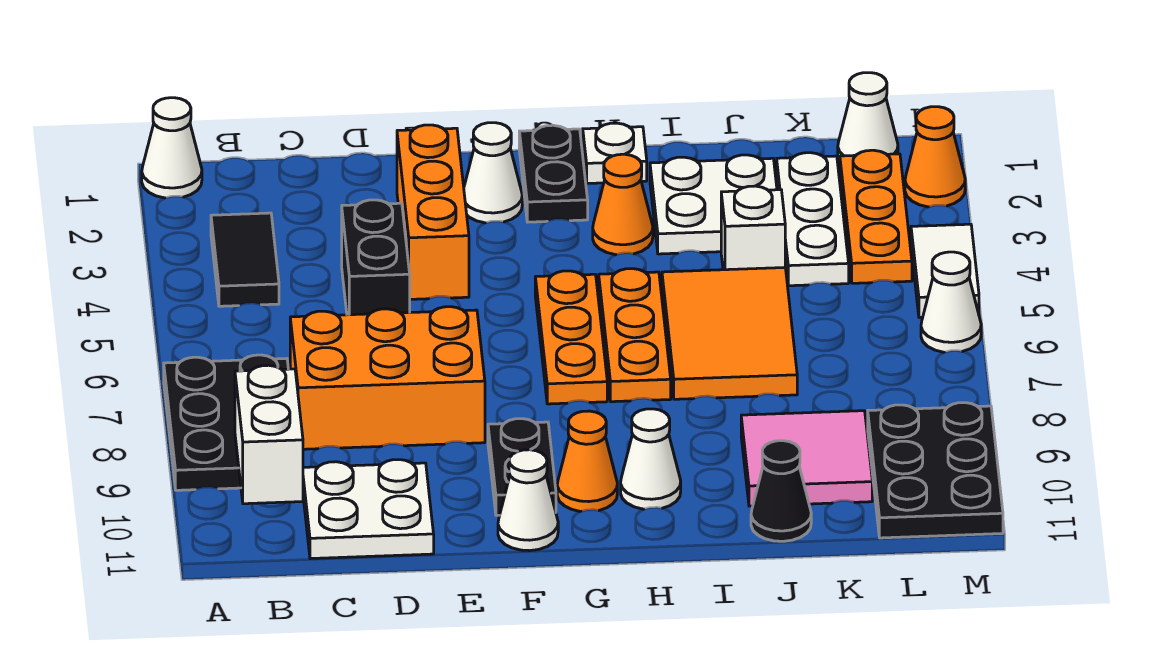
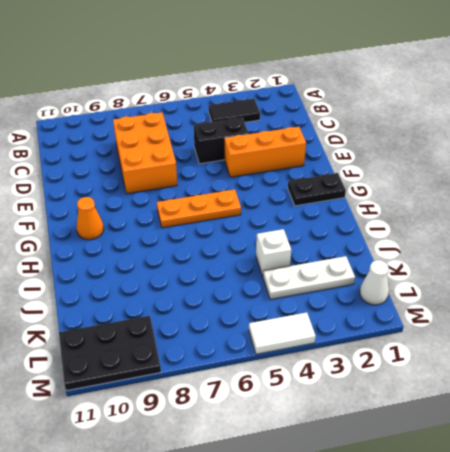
none -> white cone A1 level 1
none -> black plate A7:B9 level 1
none -> white plate C10:D11 level 1
none -> white cone F2 level 1

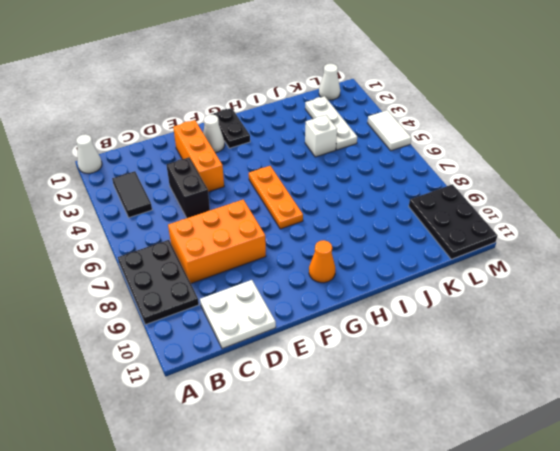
none -> black plate F9:F10 level 1
none -> white cone F11 level 1
none -> white plate H1 level 1
none -> orange cone H3 level 1

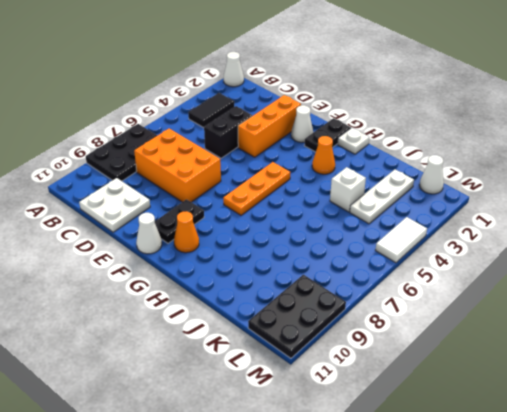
none -> orange plate H5:H7 level 1
none -> white cone H10 level 1
none -> white plate I2:J3 level 1
none -> orange tile I5:J7 level 1

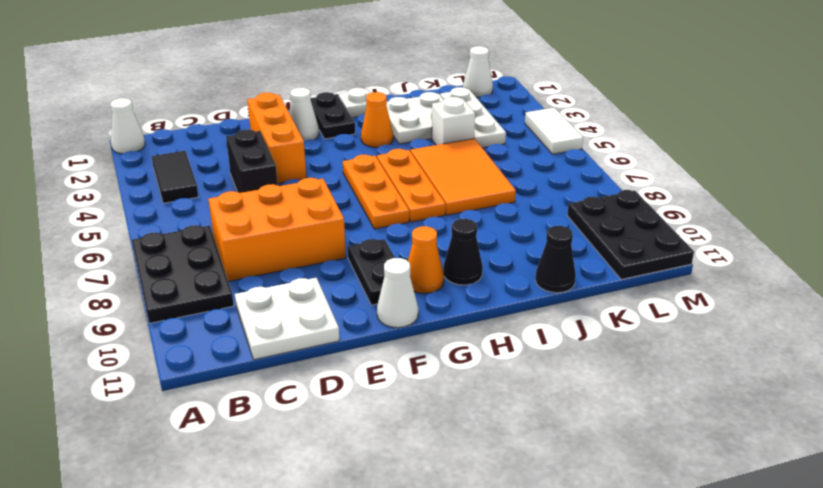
black cone H10 level 1 -> white cone H10 level 1
none -> pink tile J9:K10 level 1
none -> orange plate L2:L4 level 1
none -> orange cone M2 level 1
none -> white cone M6 level 1

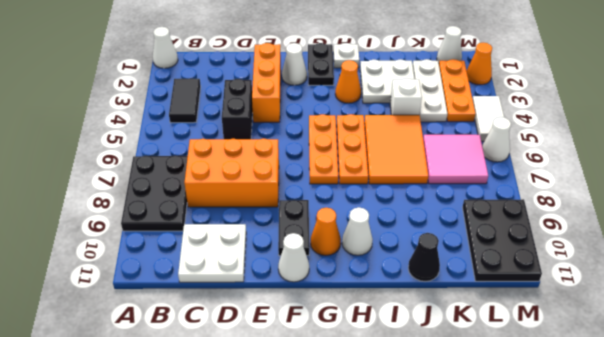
pink tile K6:L7 level 1 -> pink tile J9:K10 level 1
none -> white brick B9:B10 level 2

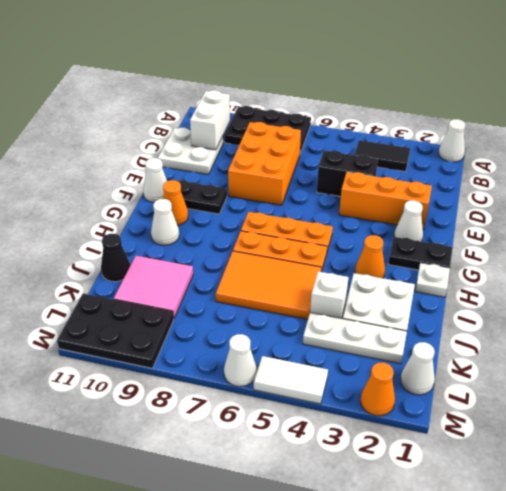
white brick B10:C10 level 2 -> white brick B9:B10 level 2
none -> orange plate L2:L4 level 1

